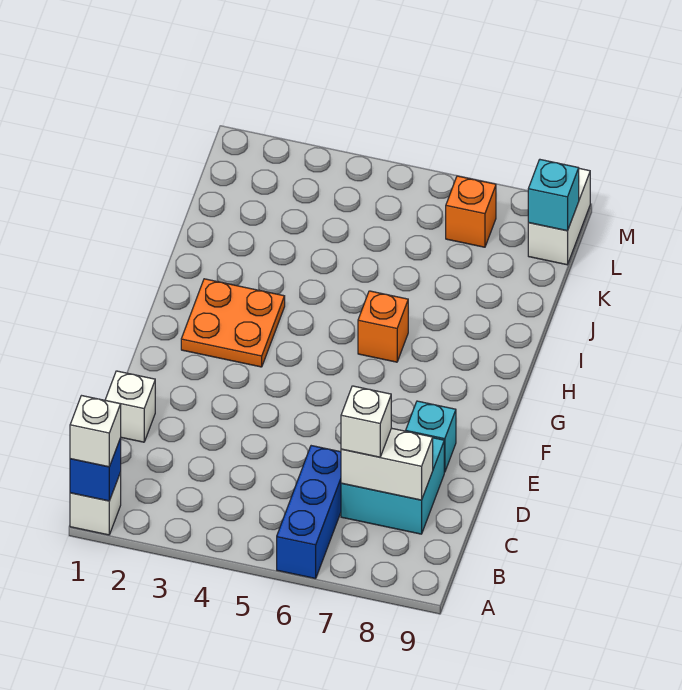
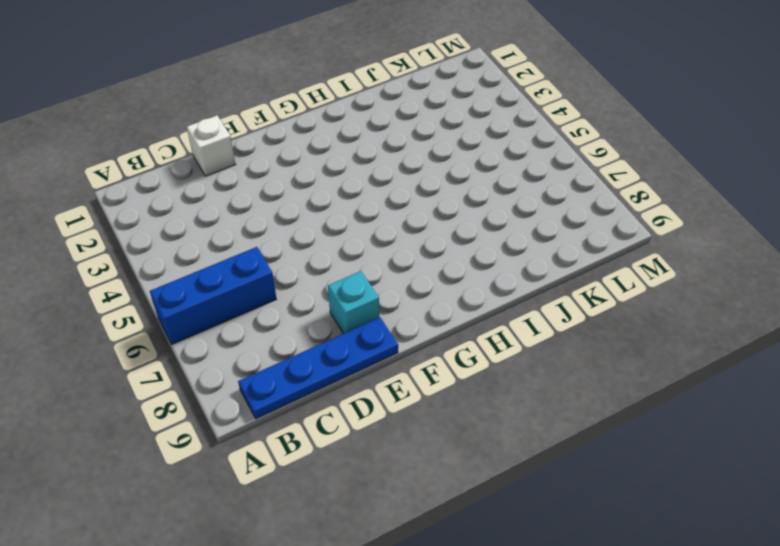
blue plate B9:E9 level 1 -> none
none -> white brick A1 level 1
none -> cyan brick C7:D8 level 1
none -> orange plate G2:H3 level 1

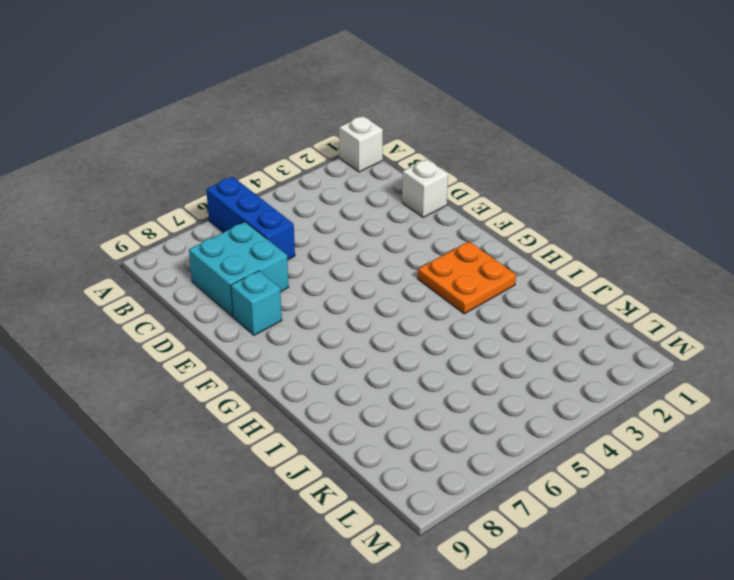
none -> orange brick H6 level 1
none -> orange brick L7 level 1
none -> white brick L9:M9 level 1

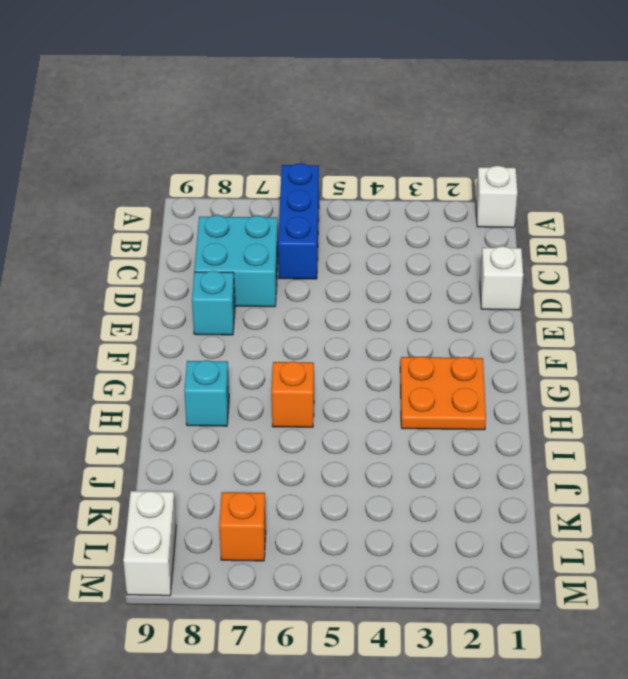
cyan brick H8 level 1 -> cyan brick L9 level 2
none -> blue brick A1 level 2
none -> white brick C7:C8 level 2
none -> white brick A1 level 3

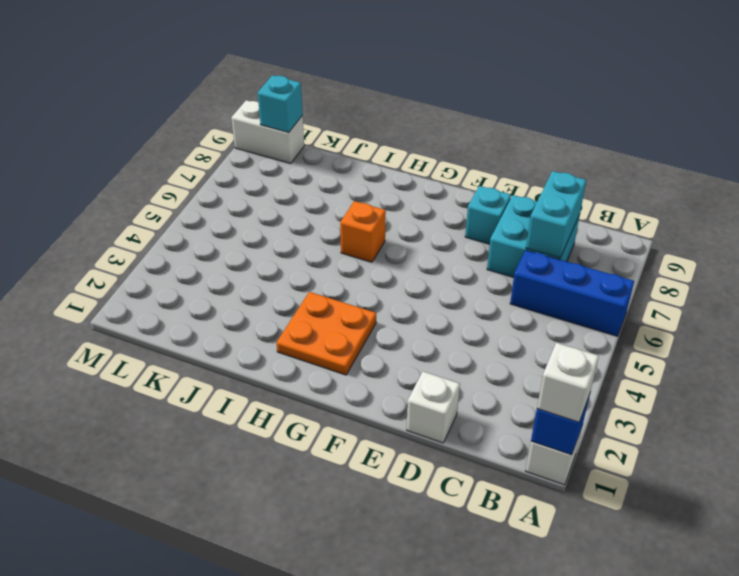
cyan brick C7:C8 level 2 -> white brick C7:C8 level 2
none -> orange brick L7 level 1
none -> white brick C7 level 3

